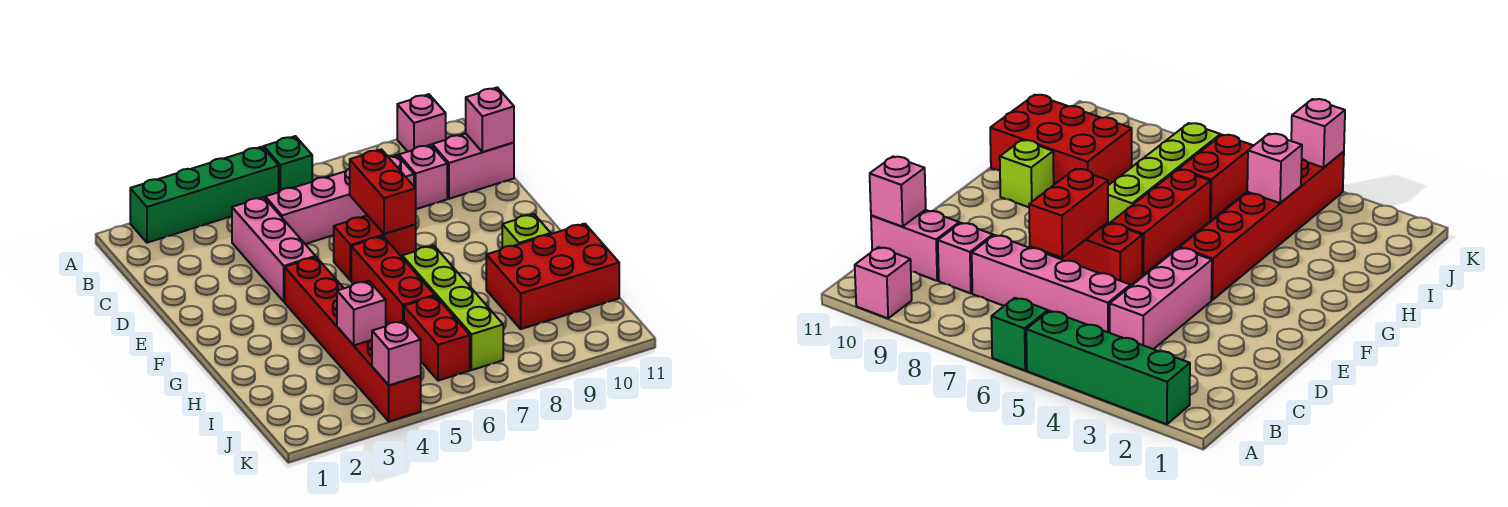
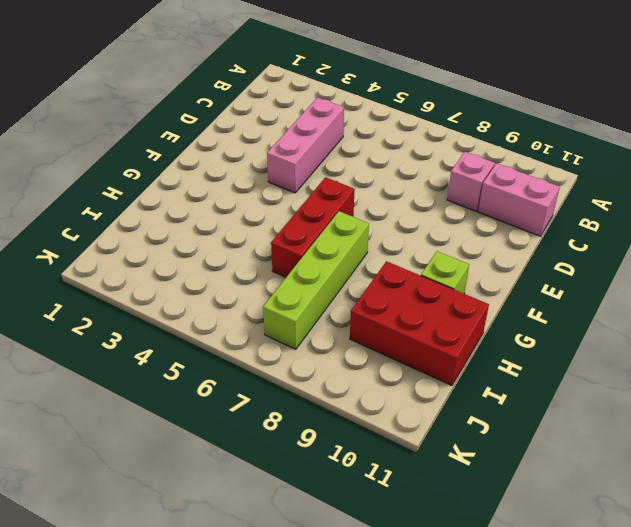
none -> green brick A2:A5 level 1
none -> green brick A6 level 1
none -> pink brick A10 level 1

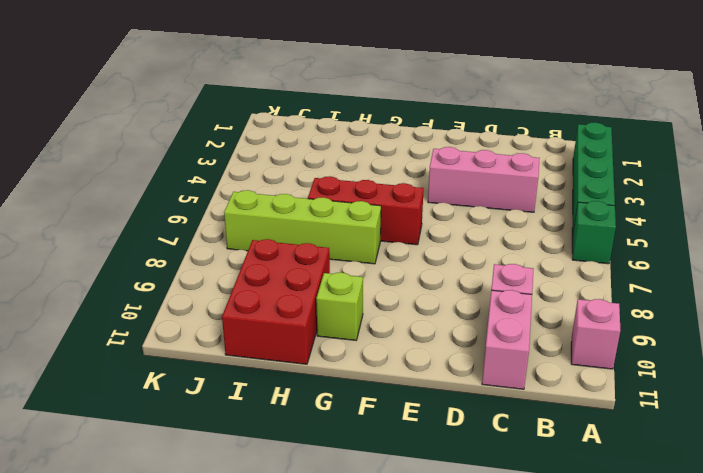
none -> pink brick C5:C8 level 1
none -> red brick E6:E7 level 1
none -> red brick F4:K4 level 1

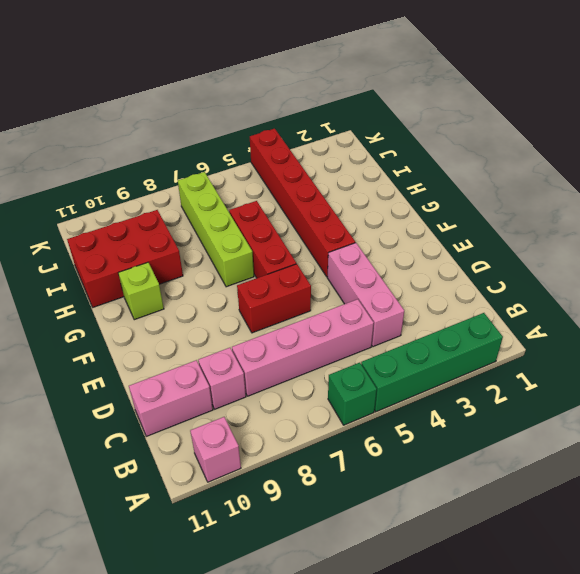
none -> red brick I6:J6 level 1
none -> pink brick C11 level 2
none -> red brick D7:E7 level 2

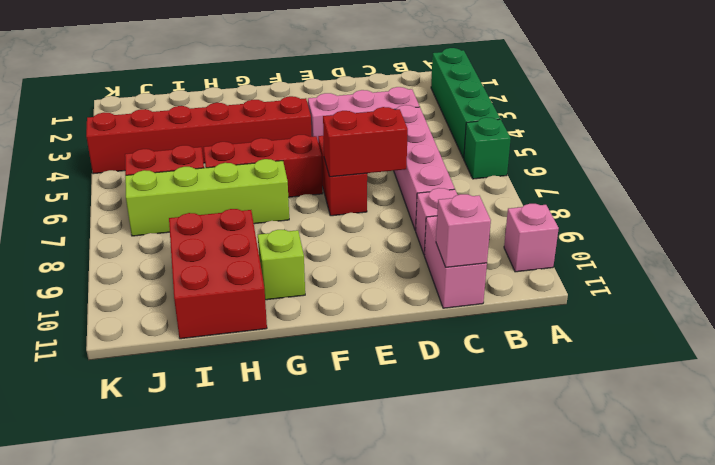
none -> pink brick I4 level 2
none -> pink brick K4 level 2

